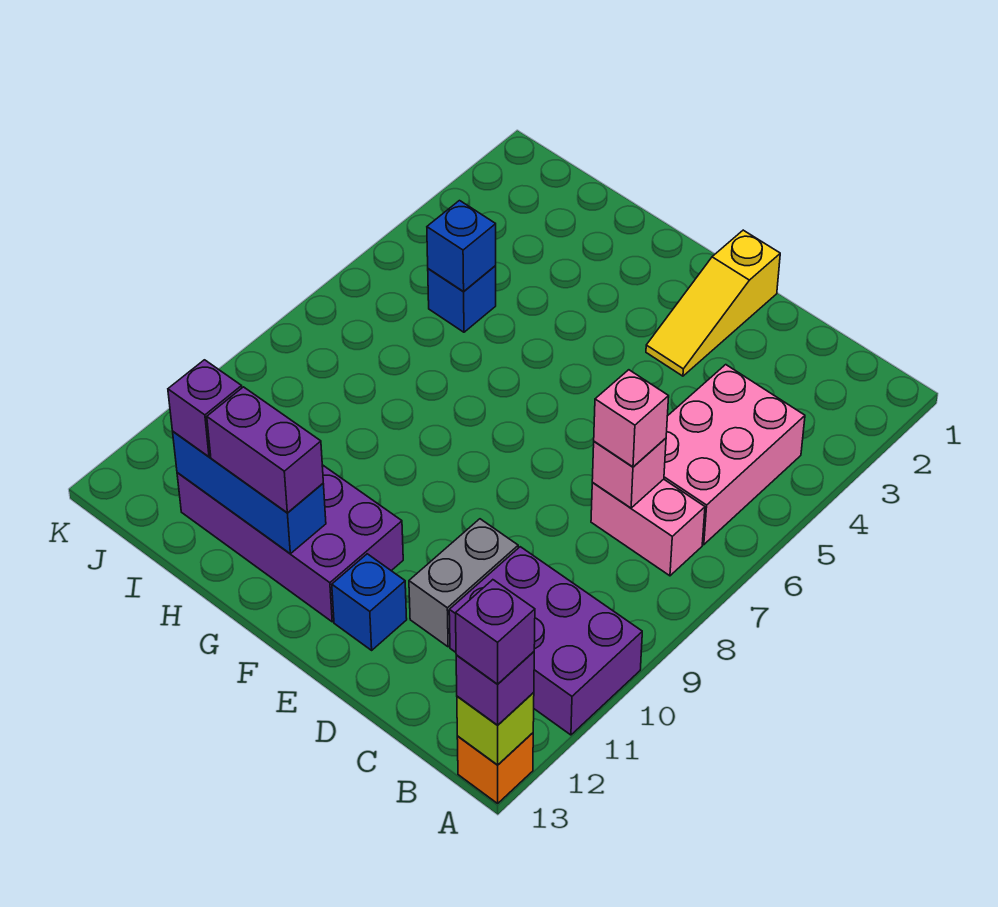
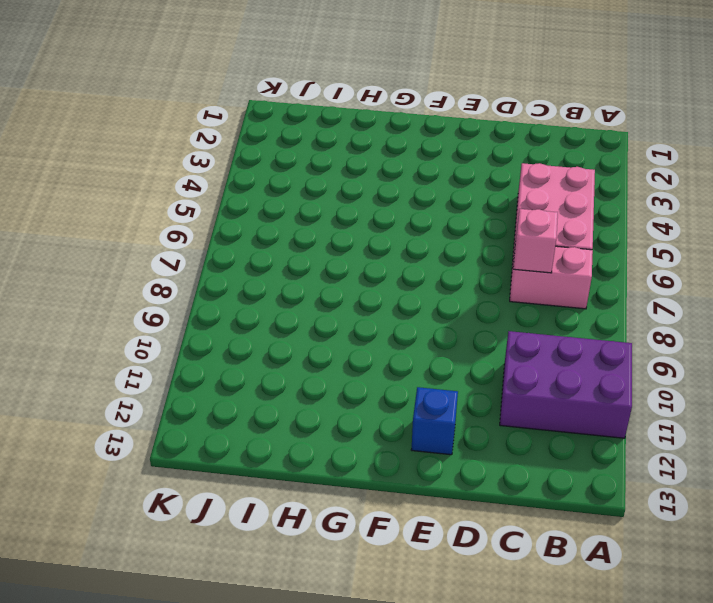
none -> orange brick A13 level 1
none -> grey brick D10:D11 level 1
none -> yellow slope E1:E3 level 1 top 1

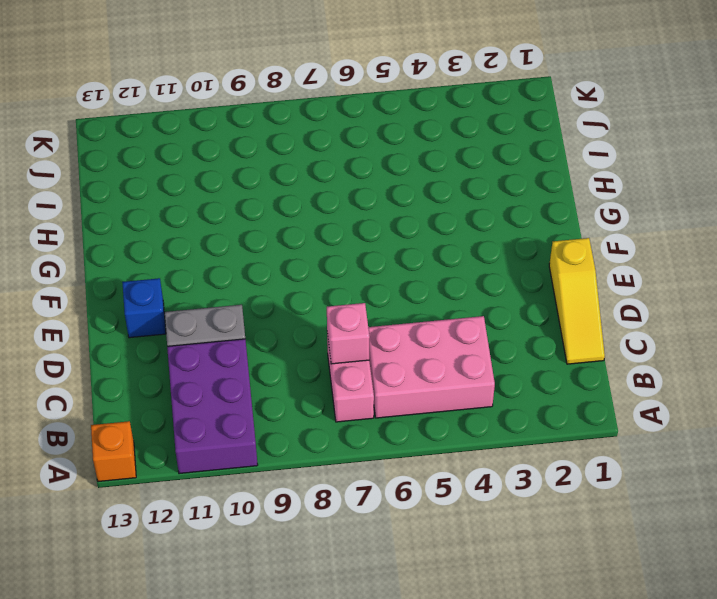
yellow slope C1:E1 level 1 top E -> yellow slope E1:E3 level 1 top 1
none -> purple brick F11:I12 level 1
none -> blue brick I5 level 1
none -> lime brick A13 level 2

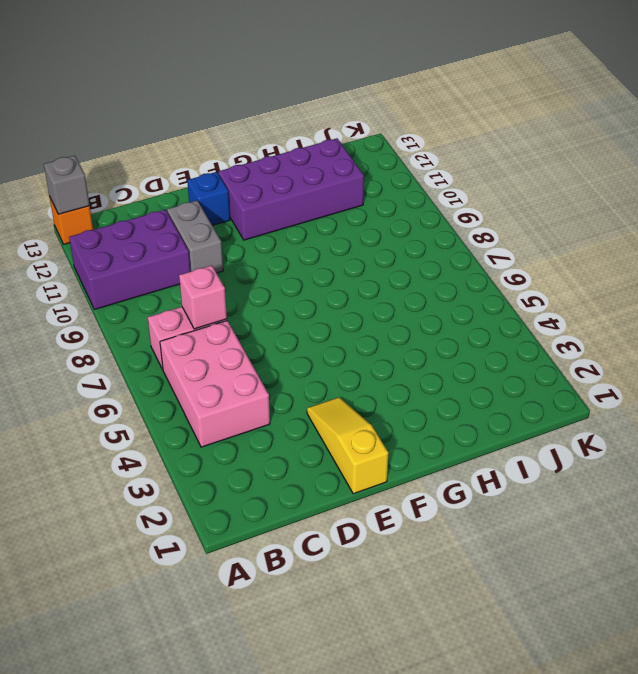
grey brick A13 level 2 -> lime brick A13 level 2
none -> blue brick I5 level 1
none -> blue brick G12:I12 level 2
none -> blue brick I5 level 2

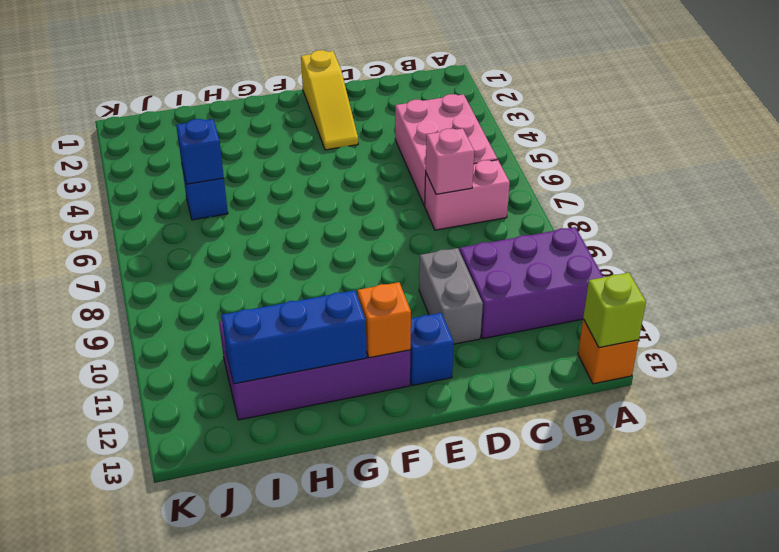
orange brick F12 level 2 -> none
none -> purple brick A13 level 3
none -> pink brick C7 level 3
none -> purple brick G12:H12 level 3

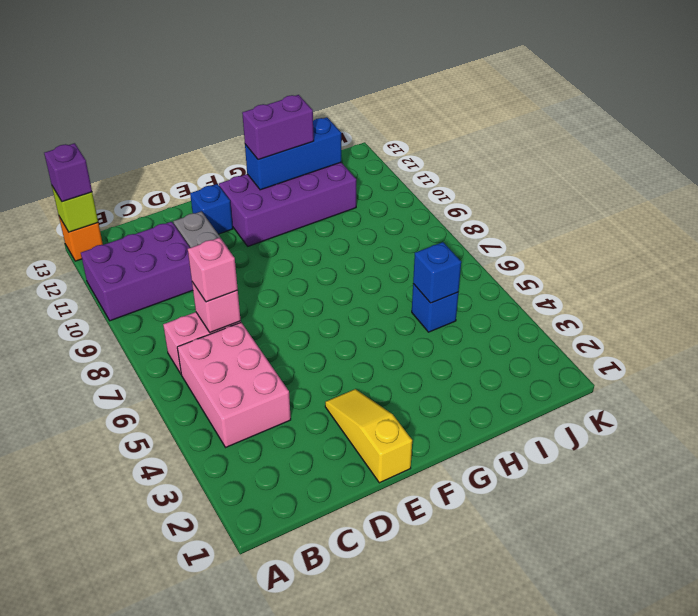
none -> purple brick I12 level 3
none -> purple brick A13 level 4

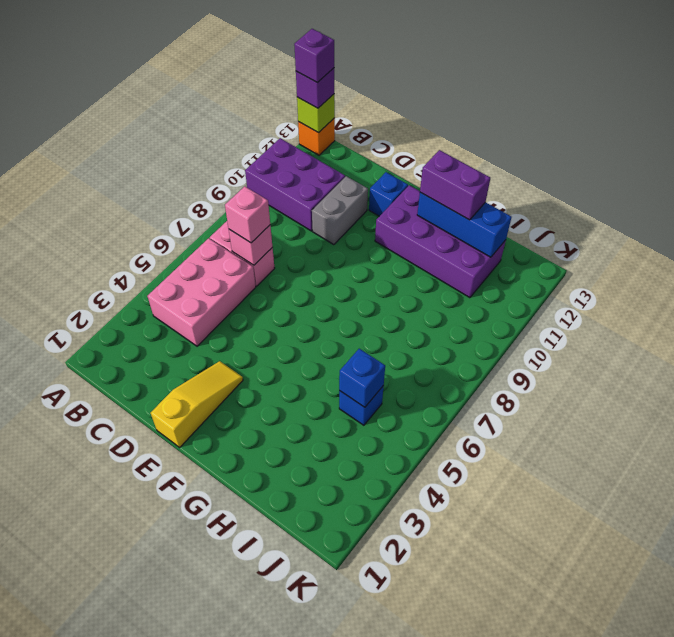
none -> purple brick I12 level 3

